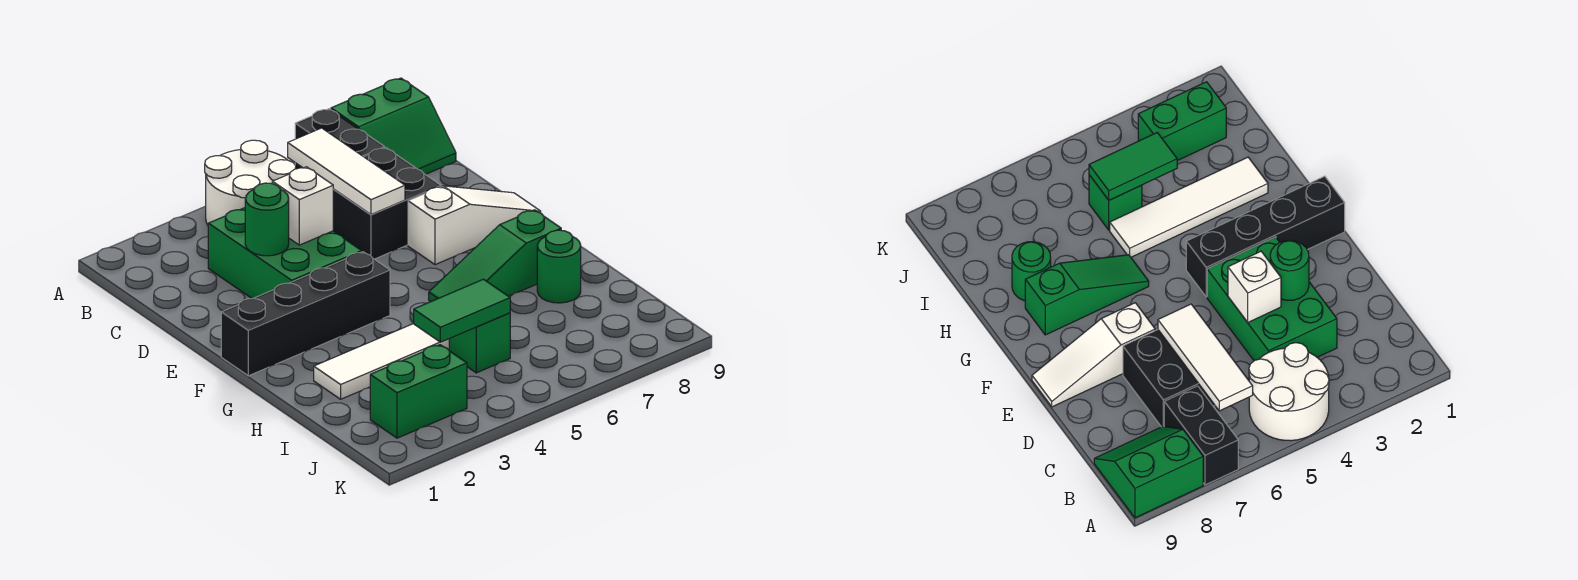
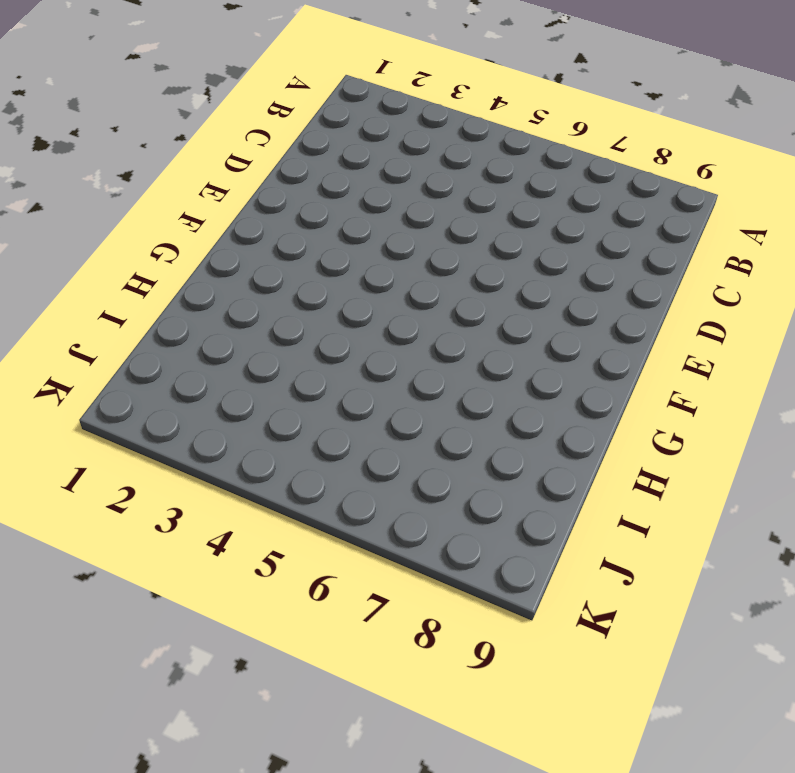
none -> white round brick A4:B5 level 1
none -> black brick A7:B7 level 1
none -> green slope A8:B9 level 1 top A

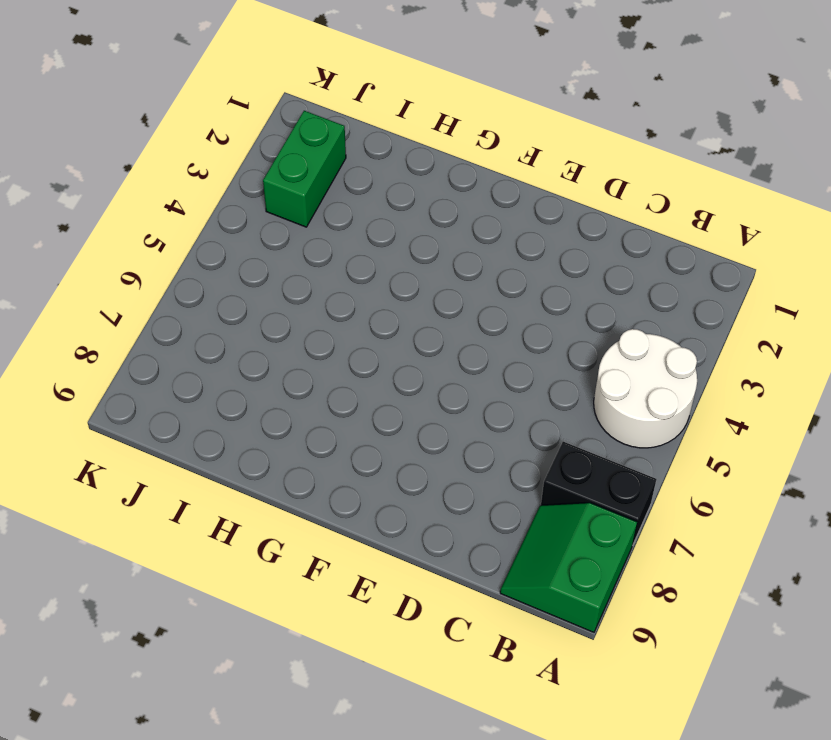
none -> green brick C3:E4 level 1
none -> black brick C6:D7 level 1
none -> white slope E7:E9 level 1 top 7

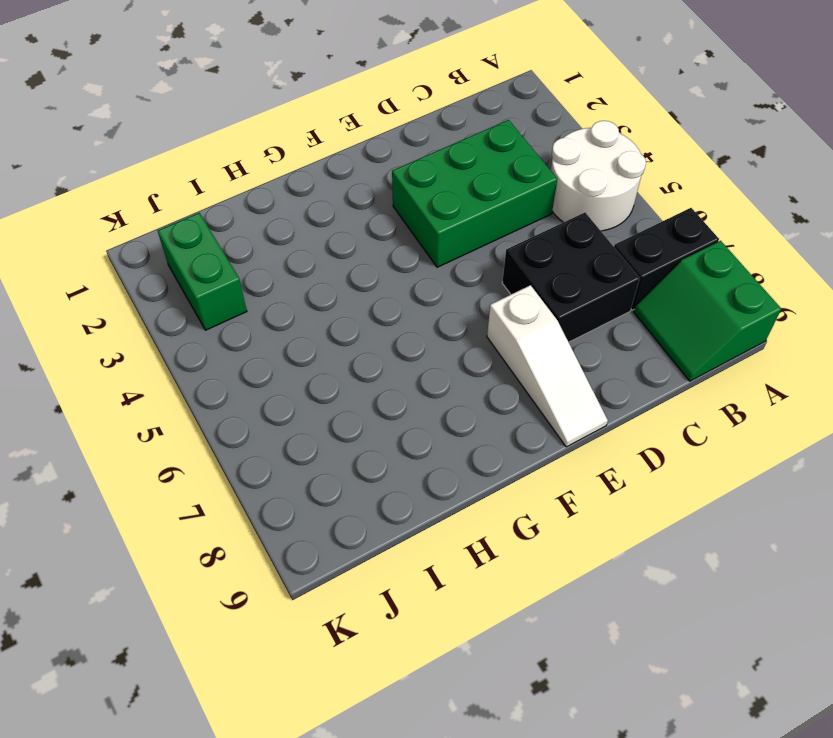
none -> black brick F1:F4 level 1
none -> green slope G6:G8 level 1 top 8
none -> white tile H2:H5 level 1

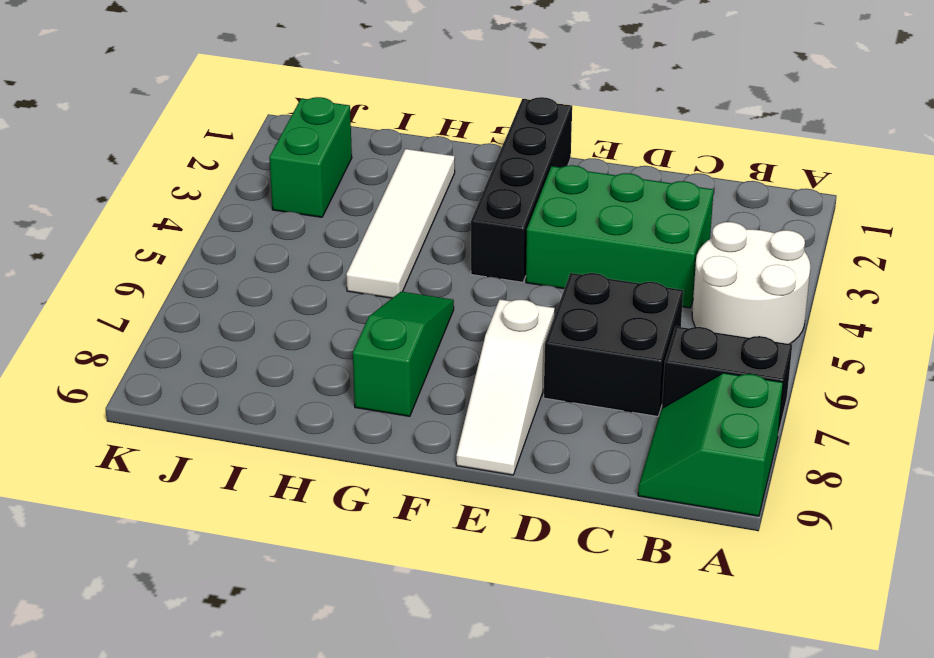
none -> green round brick H8 level 1
none -> green brick I5 level 1
none -> white tile B6:D6 level 2

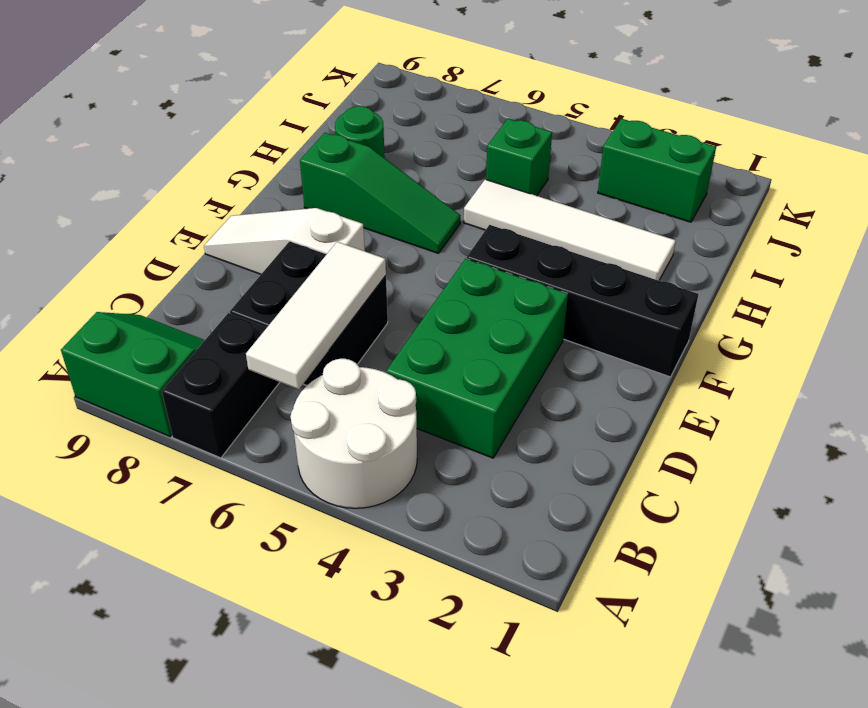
none -> green round brick D3 level 2
none -> white brick D4 level 2
none -> green tile I4:I5 level 2

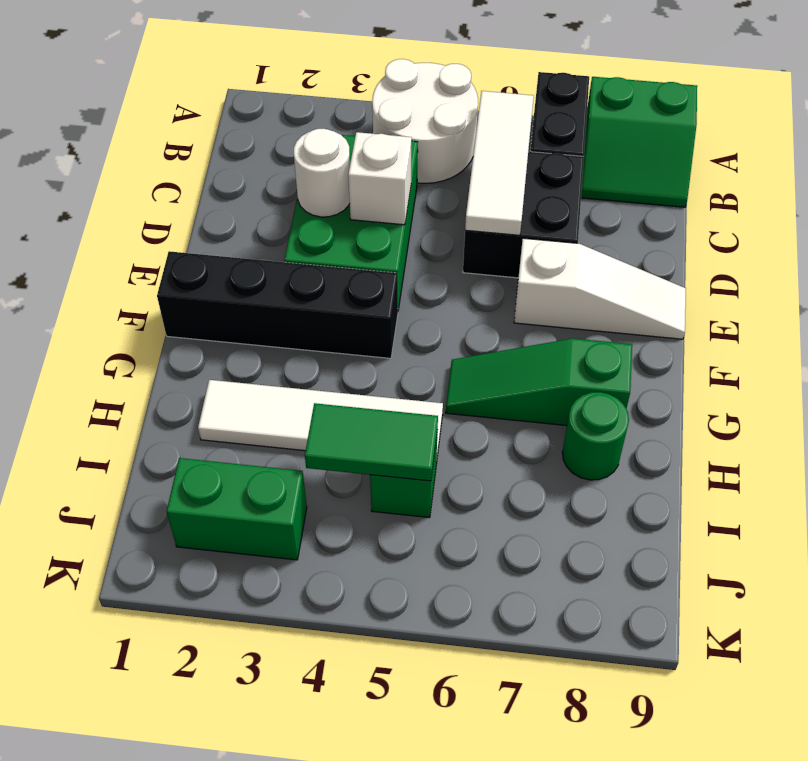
white round brick D3 level 2 -> green round brick D3 level 2

